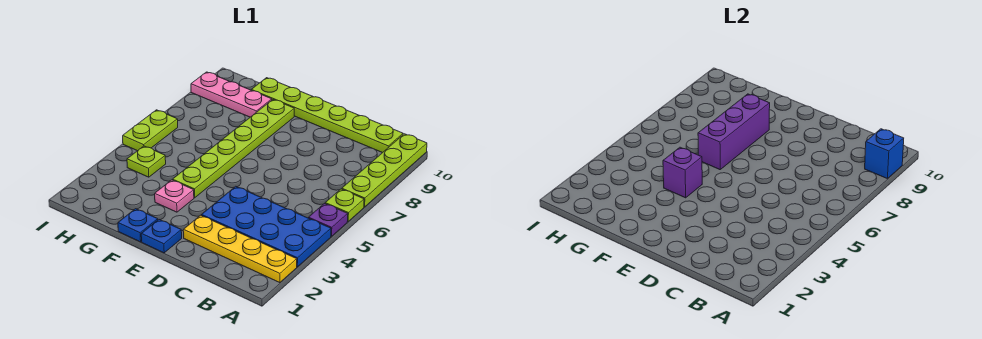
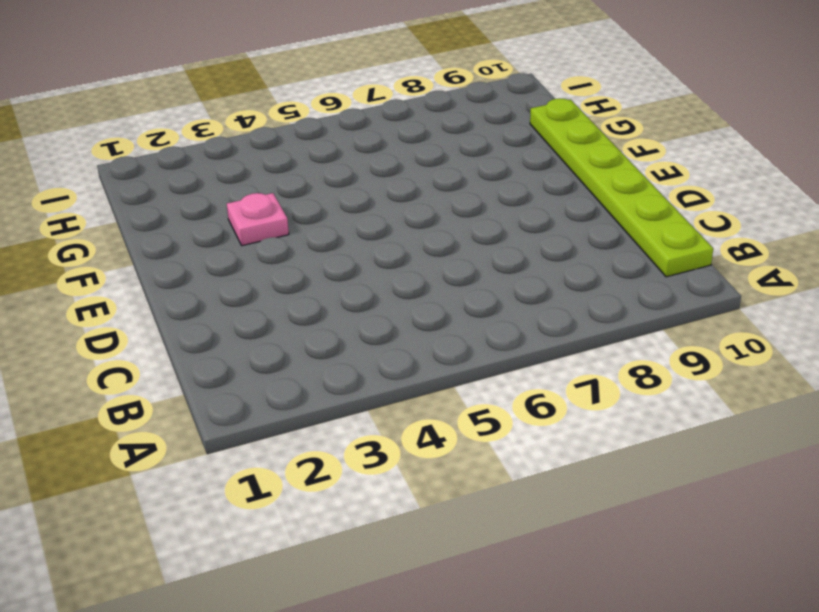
none -> yellow plate A2:D2 level 1
none -> blue plate A3:D4 level 1
none -> purple plate A5 level 1

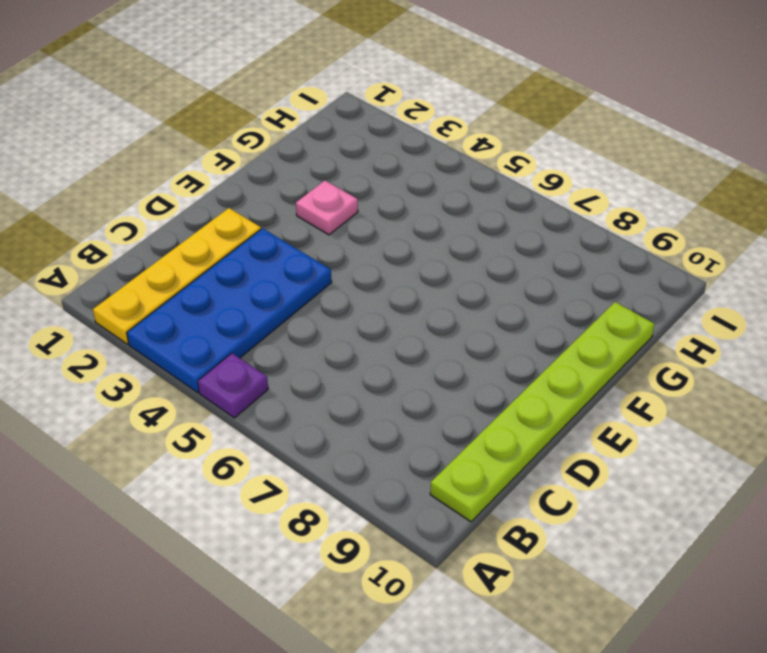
none -> lime plate A6 level 1
none -> lime plate A7:A10 level 1
none -> blue plate E1 level 1

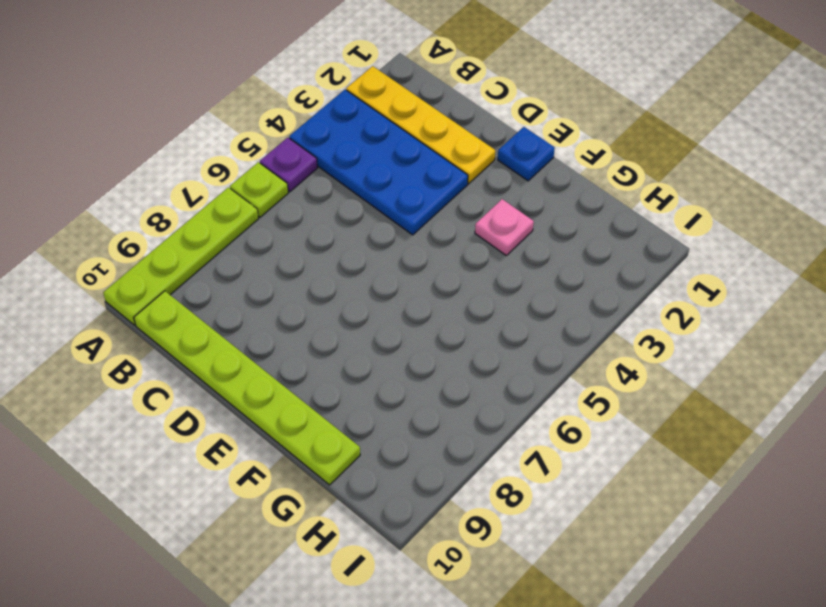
none -> blue plate F1 level 1
none -> lime plate F4:F9 level 1
none -> pink plate G9:I9 level 1

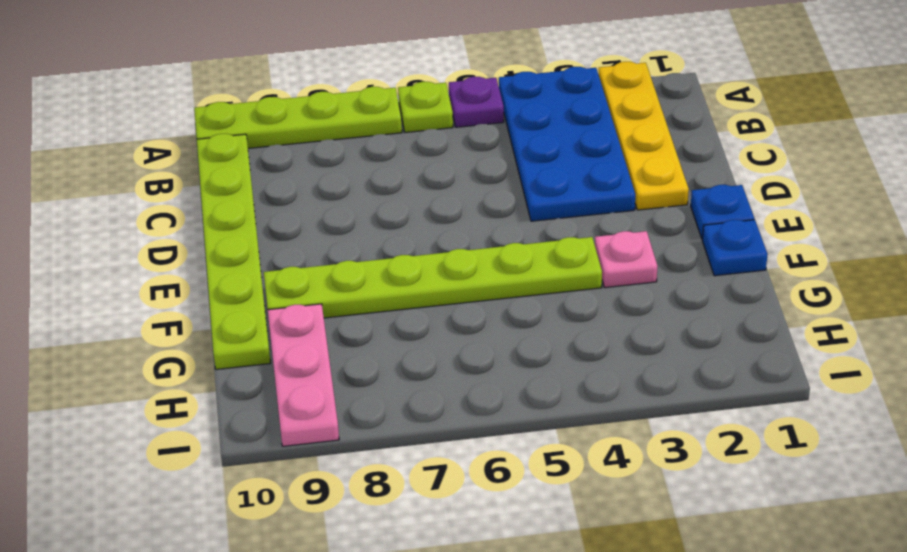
none -> lime plate H4 level 1
none -> lime plate I5:I6 level 1
none -> blue brick A9 level 2

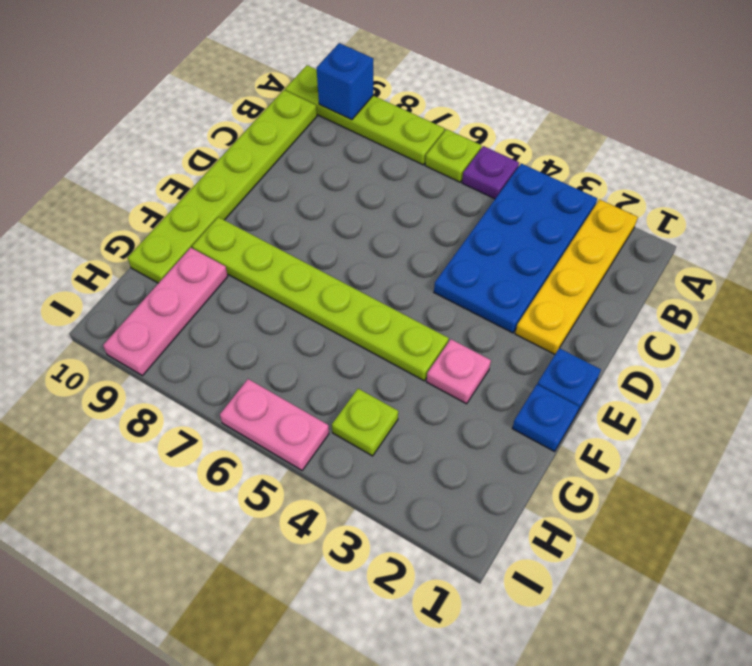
pink plate I5:I6 level 1 -> lime plate I5:I6 level 1
none -> purple brick F4 level 2
none -> purple brick F6:F8 level 2

